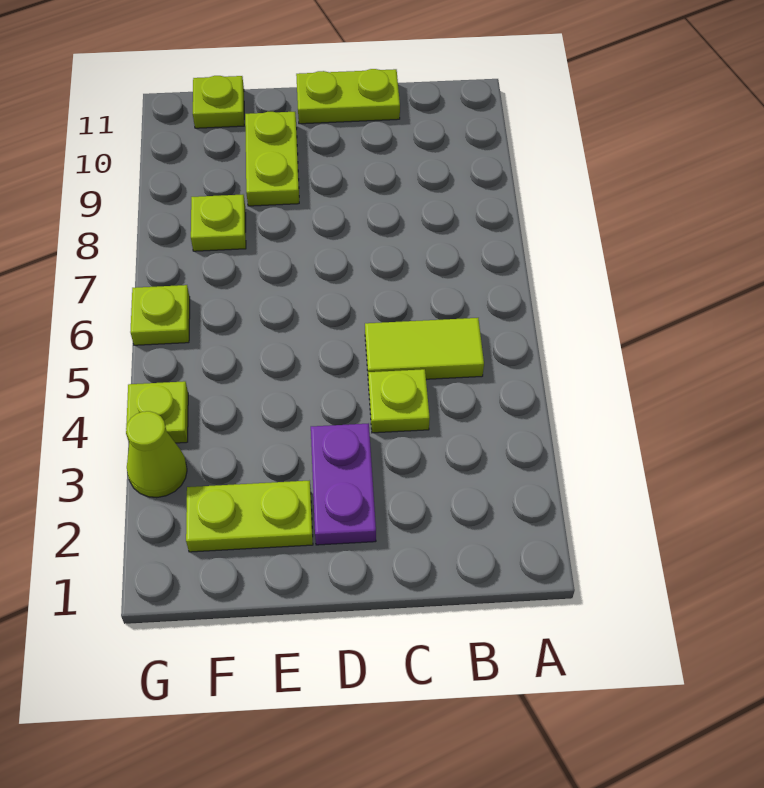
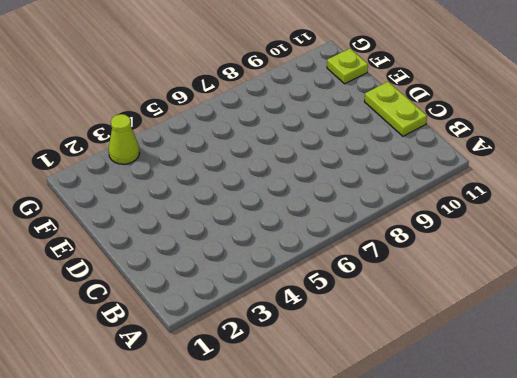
none -> lime tile B5:C5 level 1
none -> lime plate C4 level 1

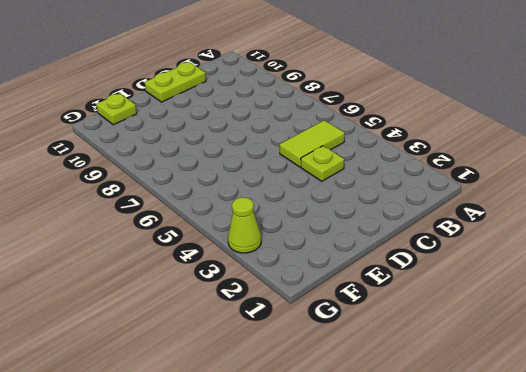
none -> purple plate D2:D3 level 1
none -> lime plate E2:F2 level 1

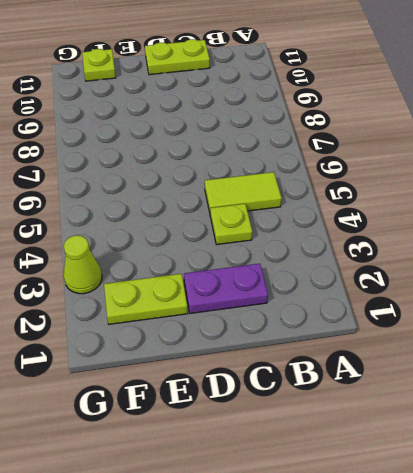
purple plate C2:D2 level 1 -> purple plate D2:D3 level 1
none -> lime plate E9:E10 level 1
none -> lime plate F8 level 1

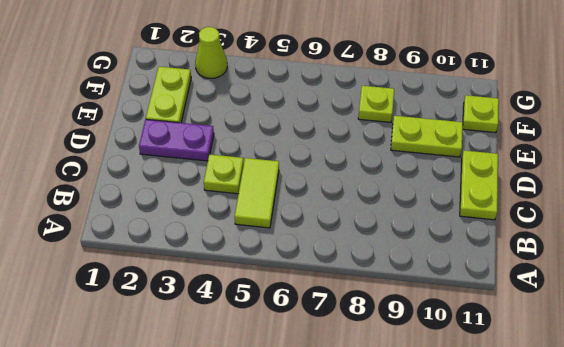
none -> lime plate G4 level 1
none -> lime plate G6 level 1

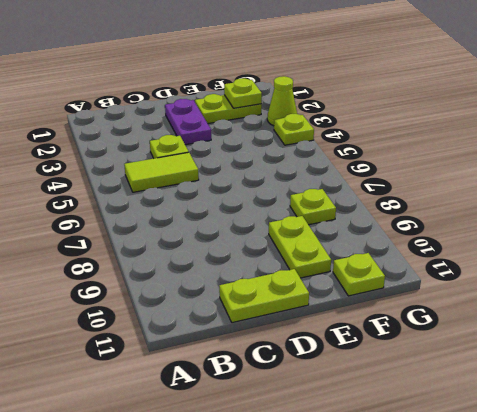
lime plate F2 level 2 -> lime plate G6 level 1

